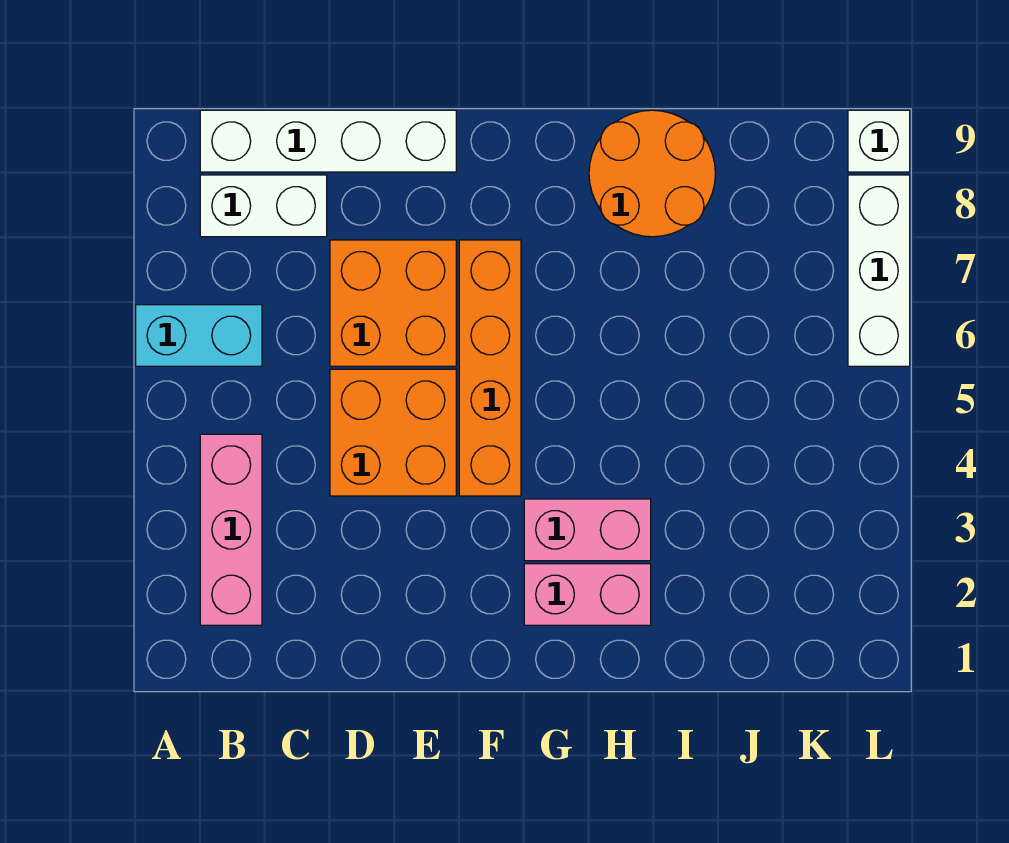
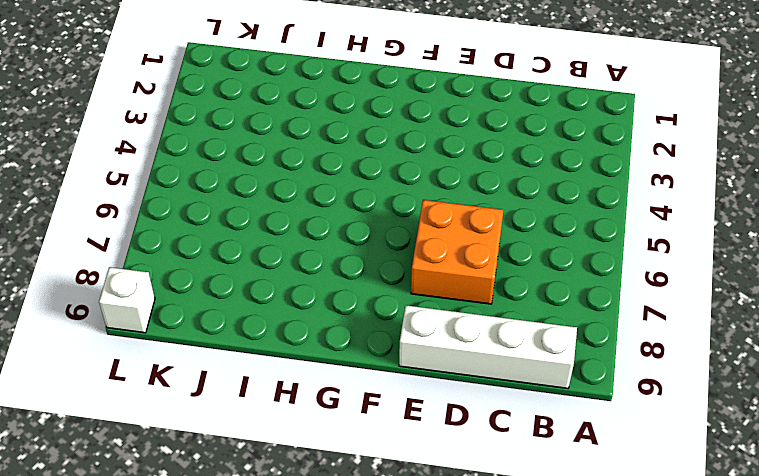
none -> cyan brick A6:B6 level 1
none -> pink brick B2:B4 level 1
none -> white brick B8:C8 level 1

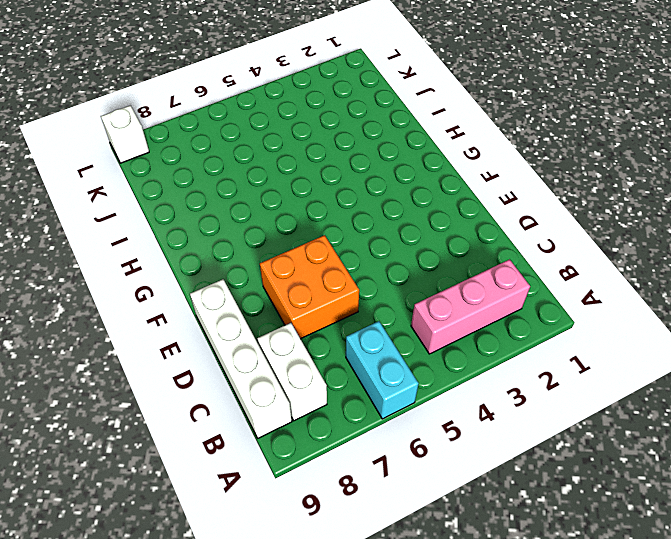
none -> orange brick D4:E5 level 1
none -> orange brick F4:F7 level 1
none -> pink brick G2:H2 level 1

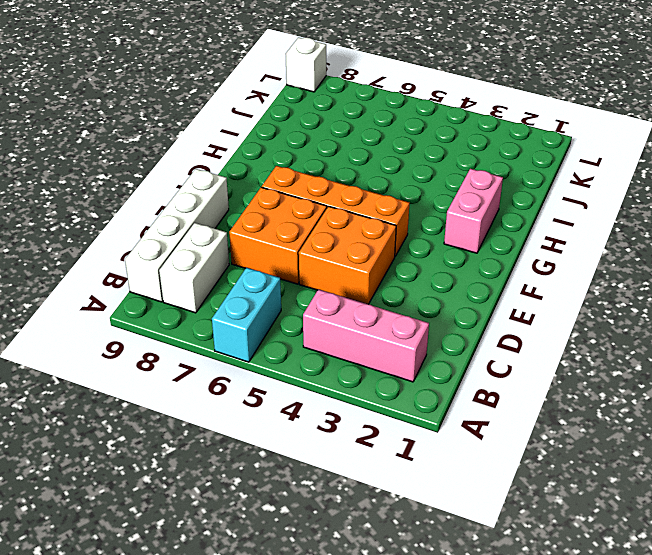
none -> pink brick G3:H3 level 1
none -> orange round brick H8:I9 level 1
none -> white brick L6:L8 level 1

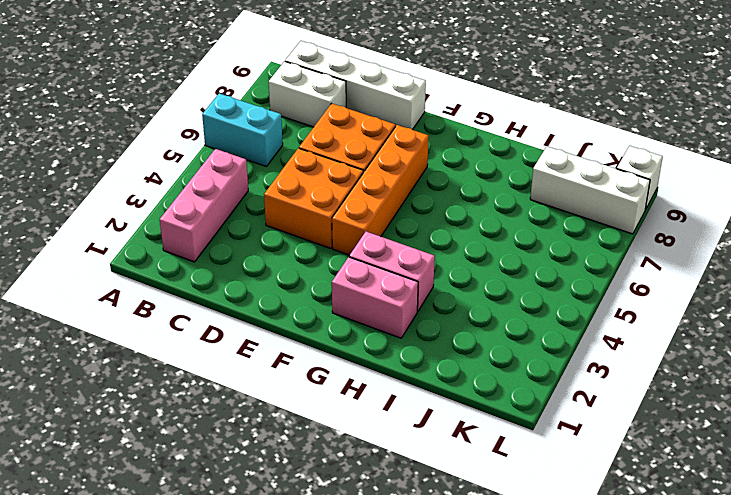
white brick J8:L8 level 1 -> white brick L6:L8 level 1
none -> orange round brick H8:I9 level 1

